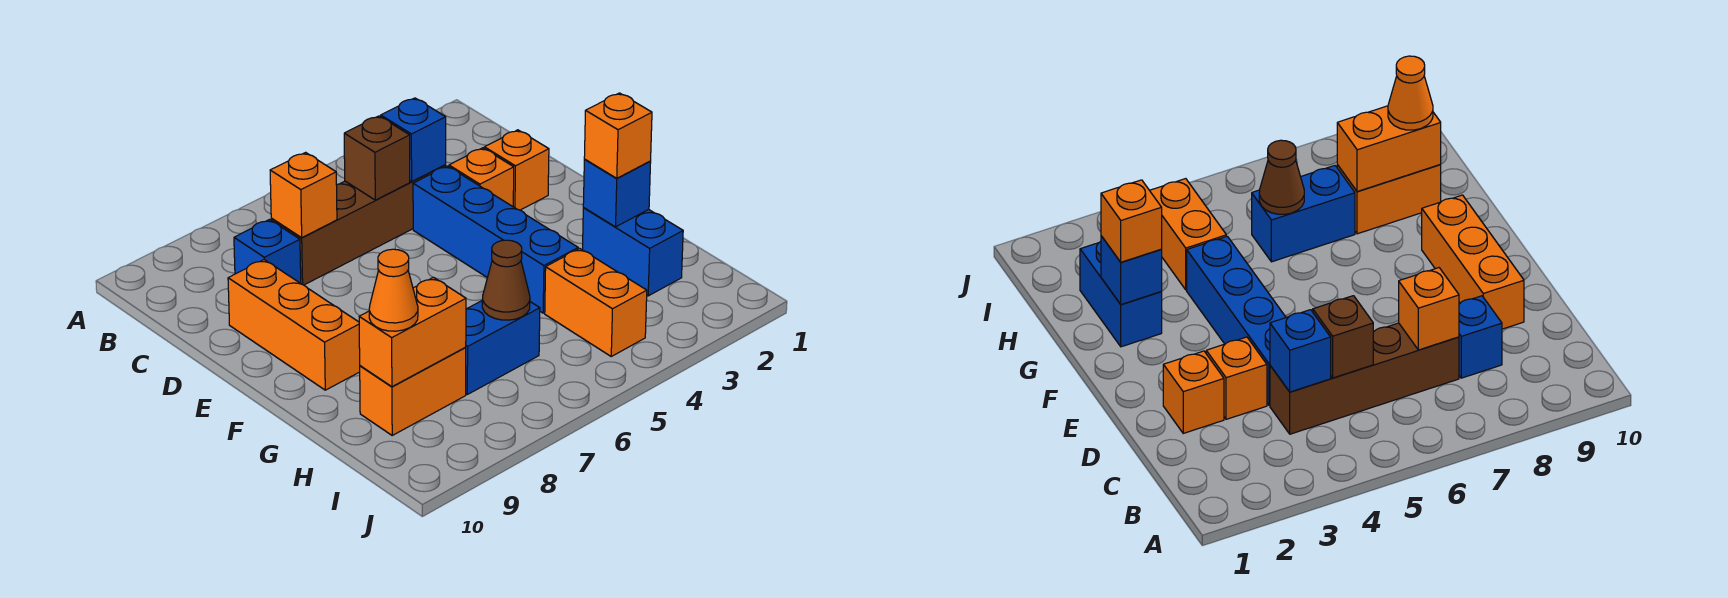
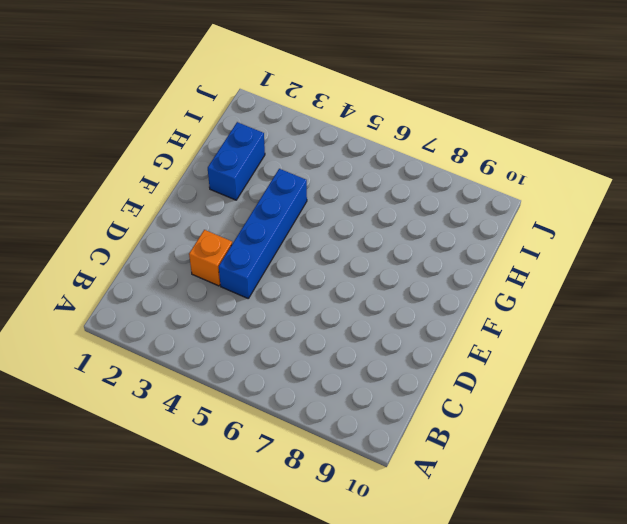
none -> brown brick C4:C7 level 1
none -> blue brick C8 level 1
none -> orange brick D2 level 1

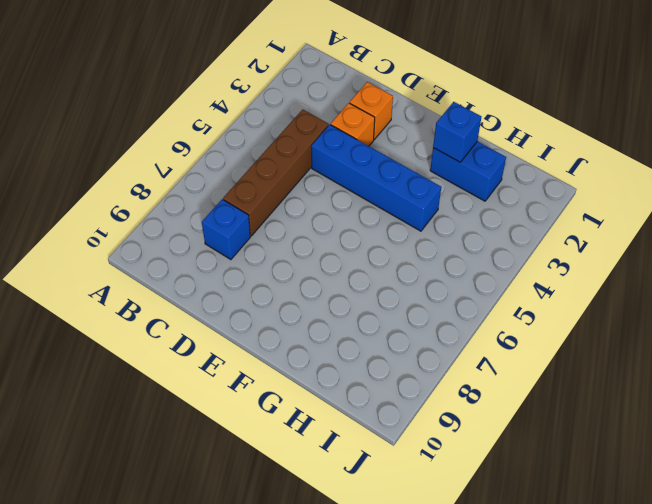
none -> orange brick D9:F9 level 1
none -> orange brick H4:I4 level 1
none -> blue brick H6:H7 level 1

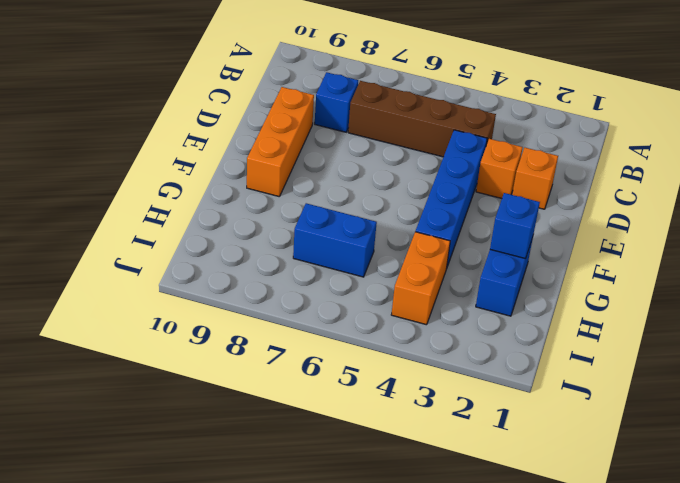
none -> orange brick H8:H9 level 1
none -> blue brick C4 level 2
none -> brown brick C5 level 2

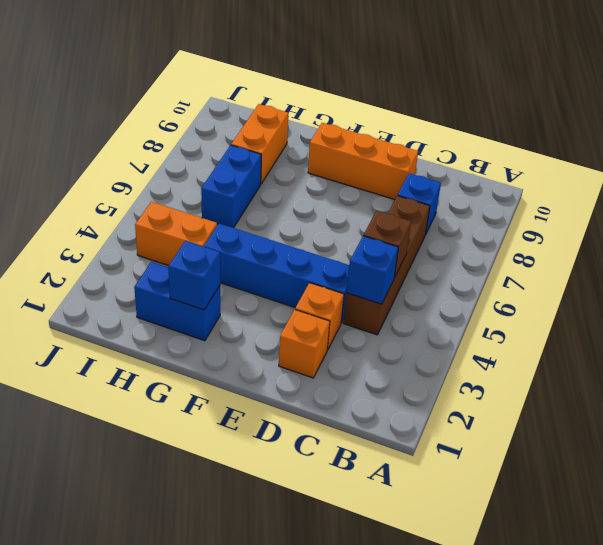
none -> orange brick C7 level 2
none -> brown cone H6 level 2
none -> orange brick H8:H9 level 2

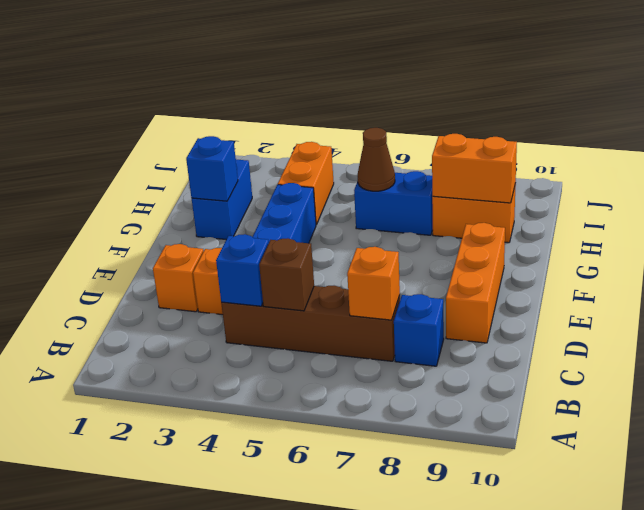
none -> orange brick G2 level 3
none -> orange cone H9 level 3

